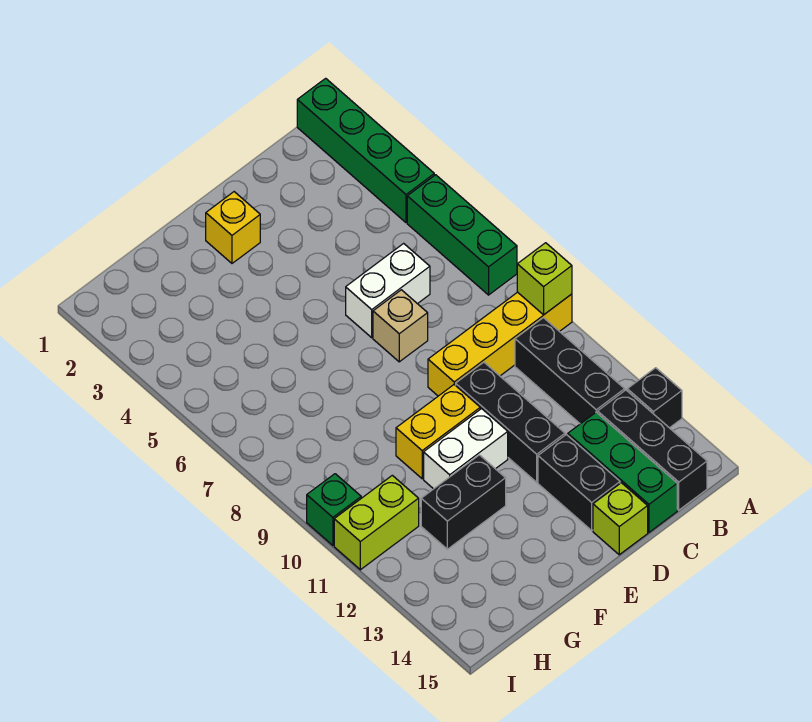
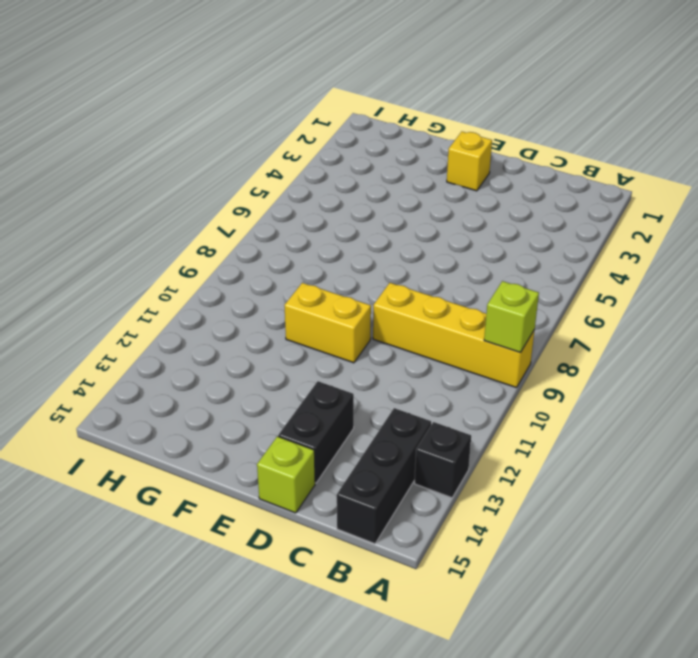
none -> green brick A1:A4 level 1
none -> green brick A5:A7 level 1
none -> black brick B10:B12 level 1

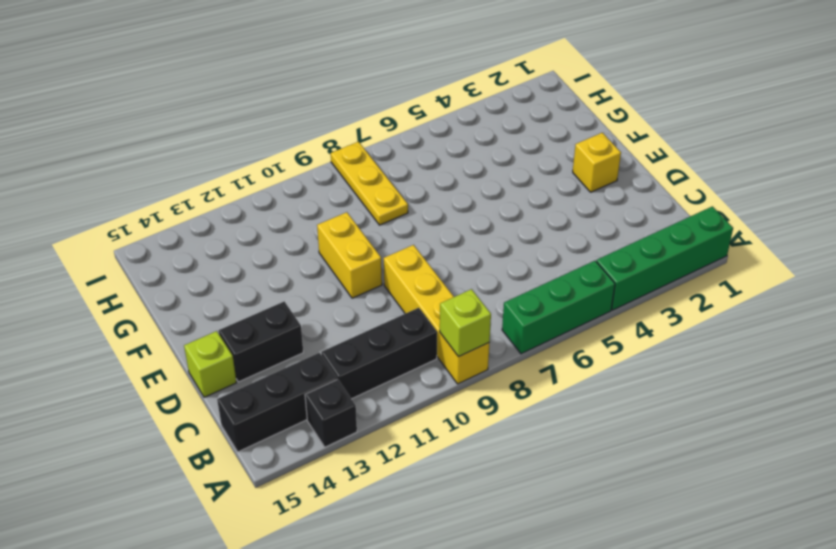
yellow plate G8:I8 level 1 -> none
none -> white brick C6:D6 level 1
none -> green brick C13:C15 level 1
none -> tan brick D7 level 1

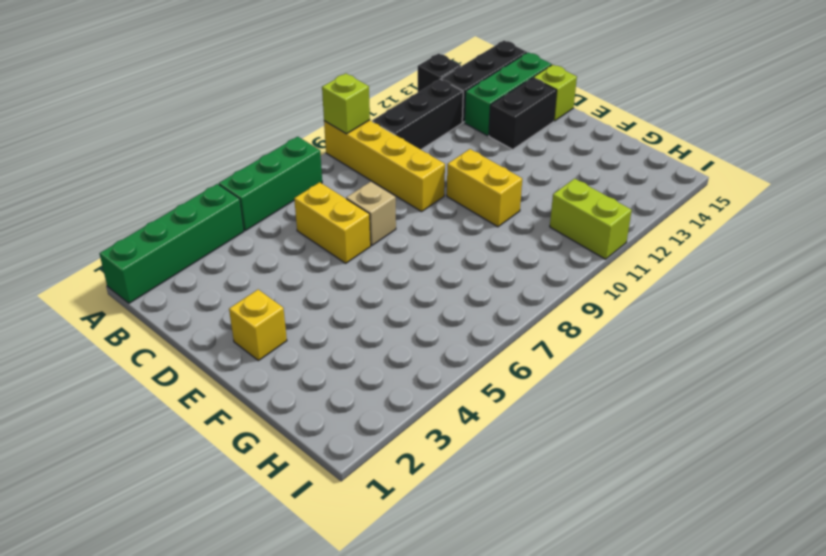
yellow brick C6:D6 level 1 -> white brick C6:D6 level 1
none -> black brick D10:D12 level 1
none -> white brick E11:F11 level 1
none -> black brick F12:G12 level 1

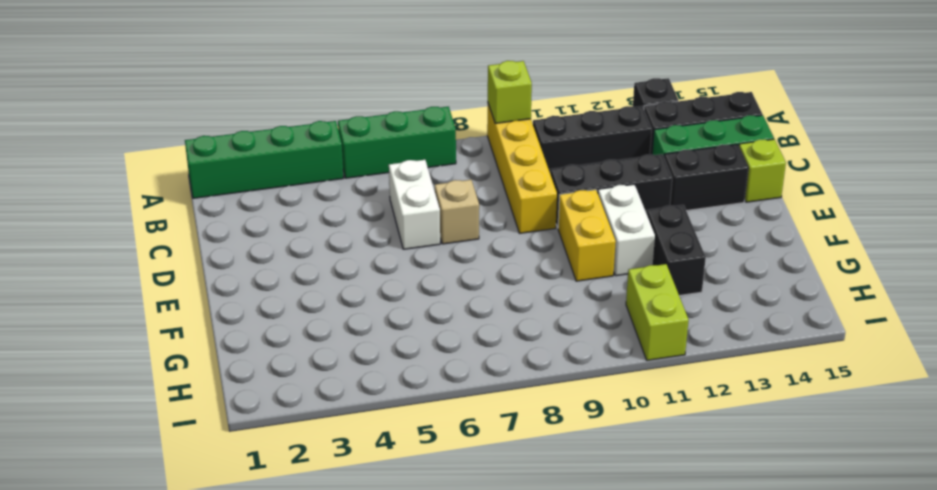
none -> yellow brick E2 level 1
none -> green brick I10 level 1

